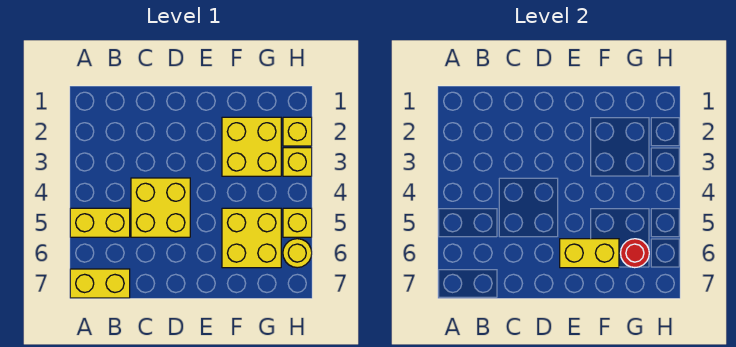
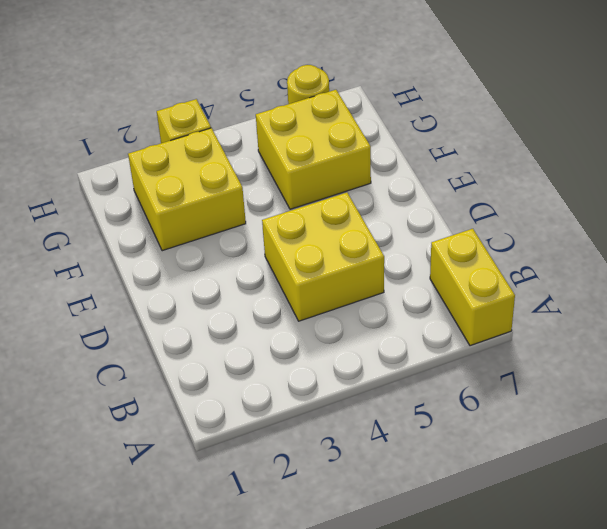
none -> yellow brick A5:B5 level 1
none -> yellow brick H2 level 1

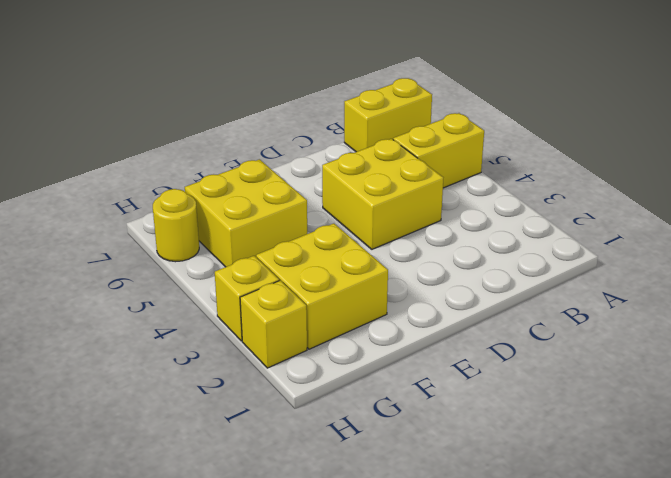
none -> yellow brick H5 level 1
none -> yellow brick E6:F6 level 2

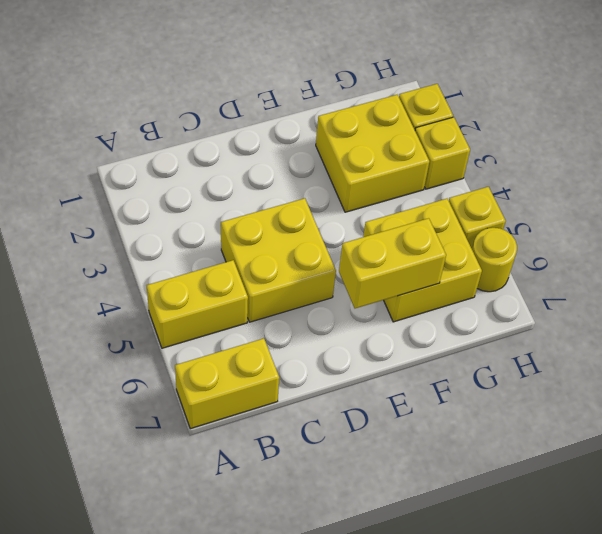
none -> red round brick G6 level 2

